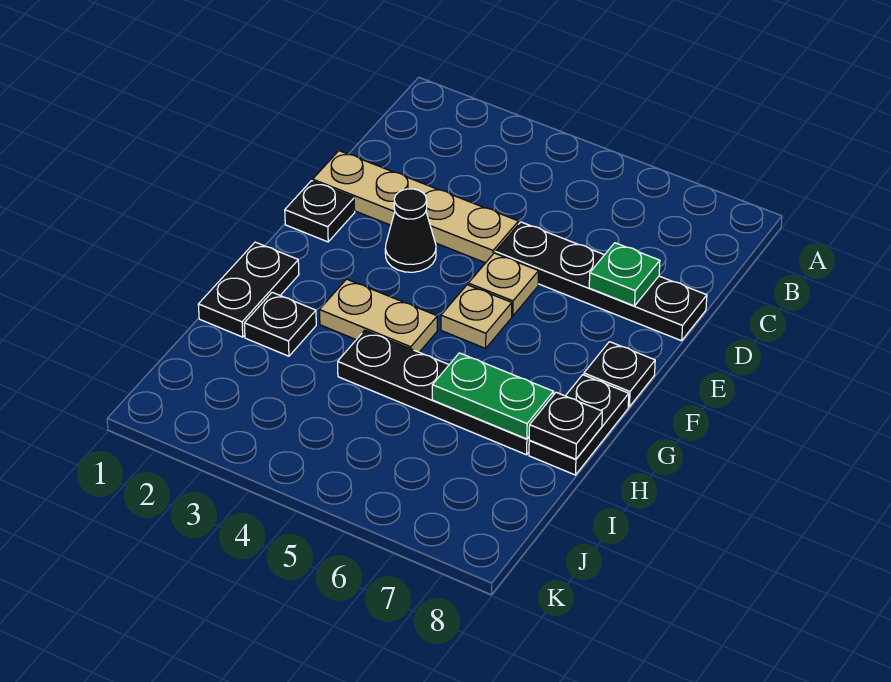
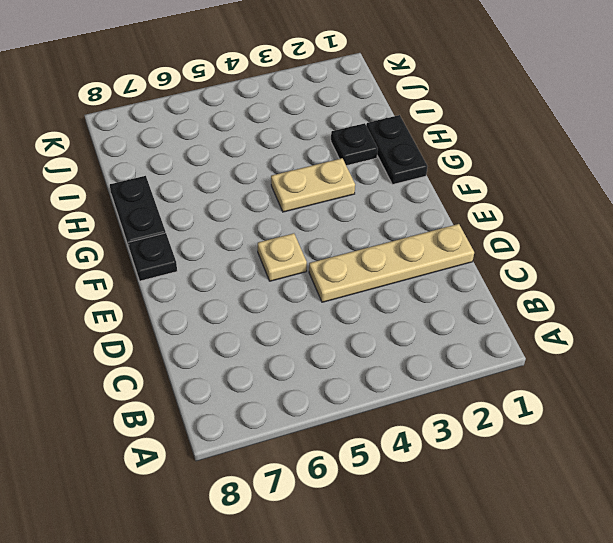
none -> black plate D5:D8 level 1
none -> black plate E1 level 1
none -> black cone E3 level 1

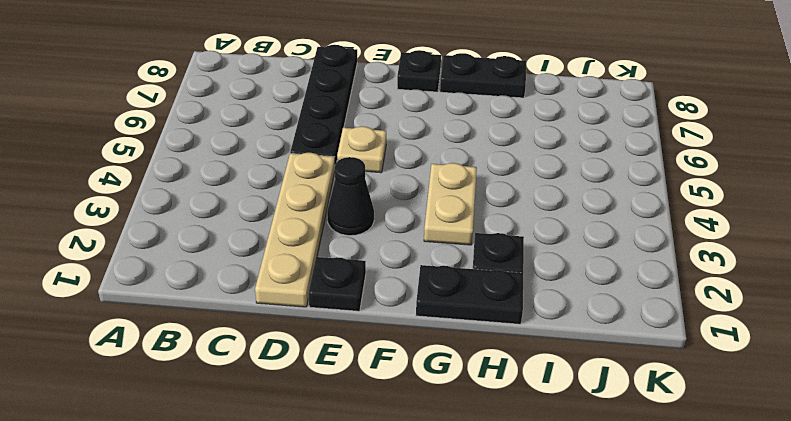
none -> tan plate F5 level 1
none -> black plate H4:H7 level 1
none -> green plate D7 level 2

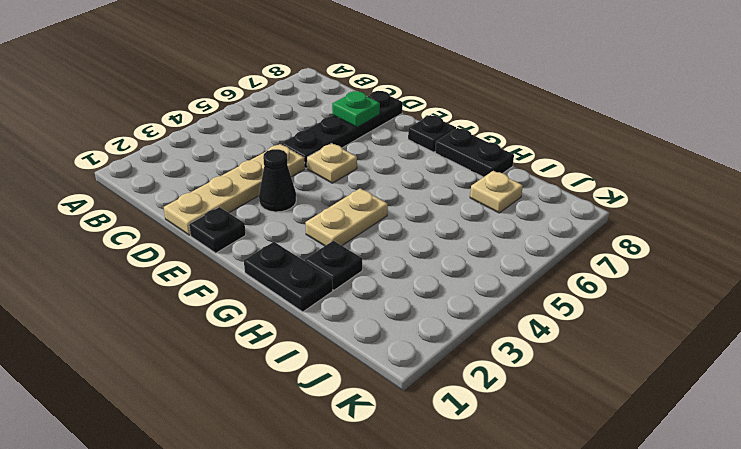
tan plate I7 level 1 -> tan plate F5 level 1
none -> black plate H4:H7 level 1
none -> green plate H6:H7 level 2
none -> black plate H8 level 2

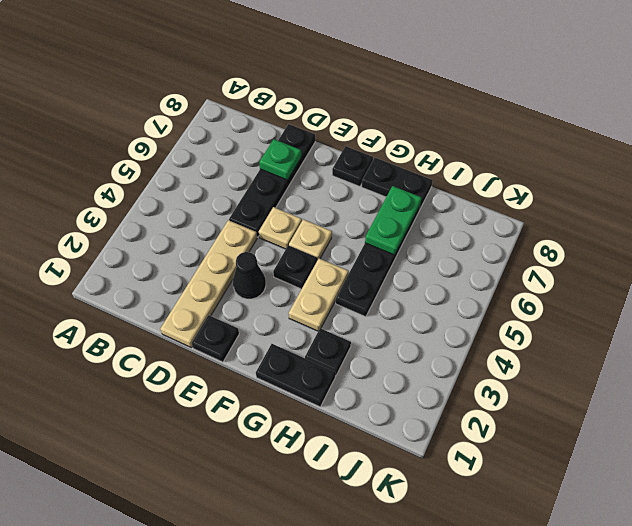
black plate F4 level 1 -> black plate H8 level 2

